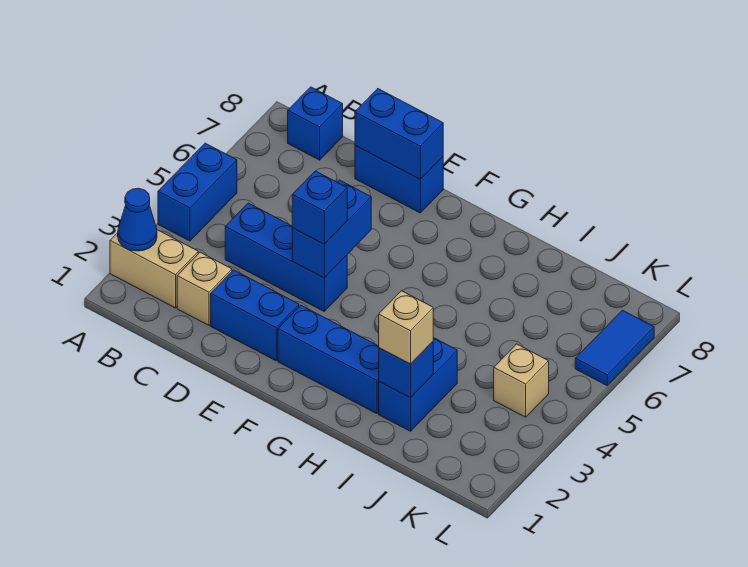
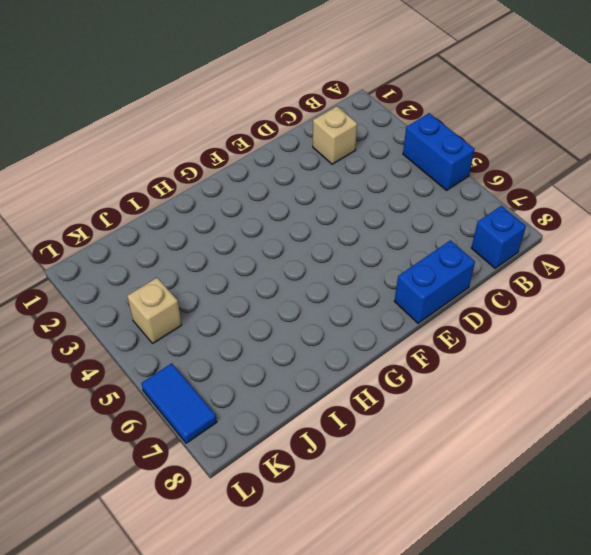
none -> tan brick A2:B2 level 1
none -> blue brick C4:E4 level 1
none -> blue brick D2:E2 level 1

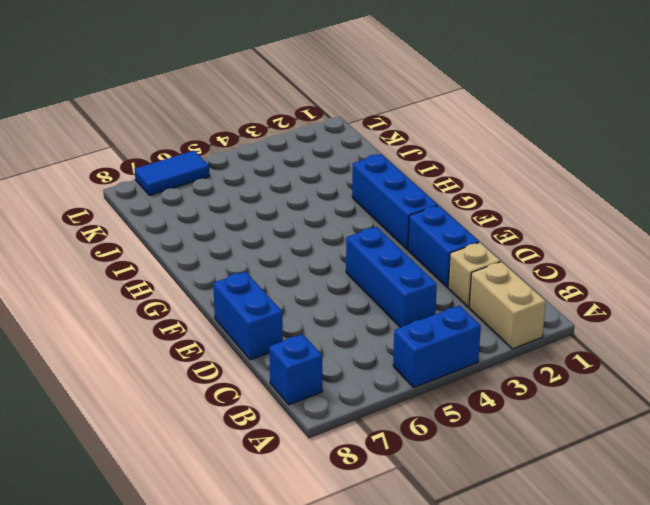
none -> blue brick I2:I3 level 1
none -> tan brick K4 level 1
none -> blue cone A2 level 2

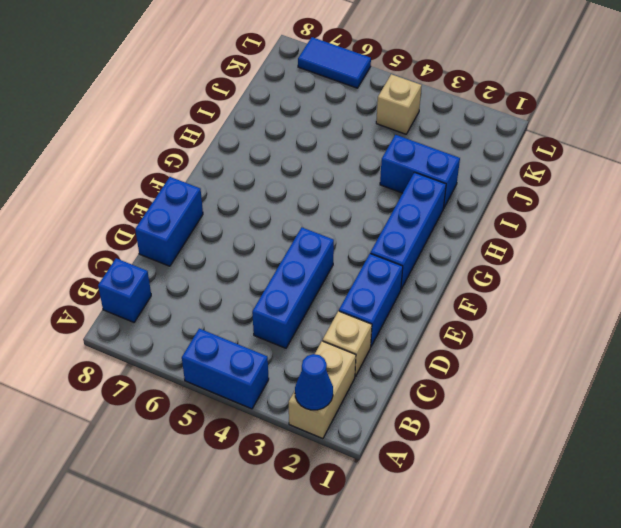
none -> blue brick D8:E8 level 2
none -> blue brick E4:E5 level 2
none -> blue brick I2 level 2

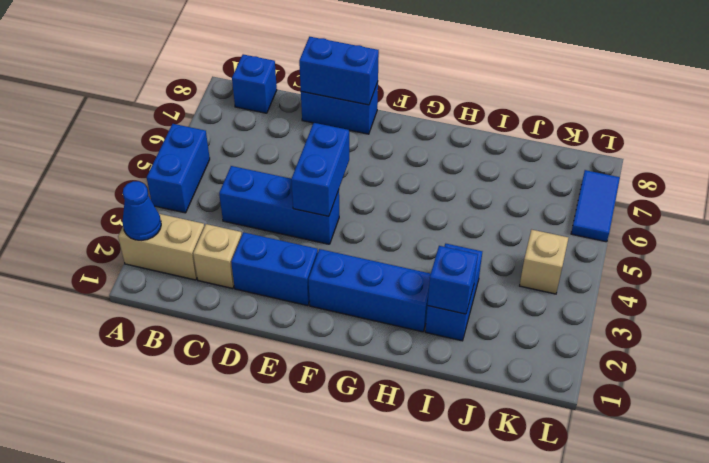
none -> blue brick E4 level 3
none -> tan brick I2 level 3

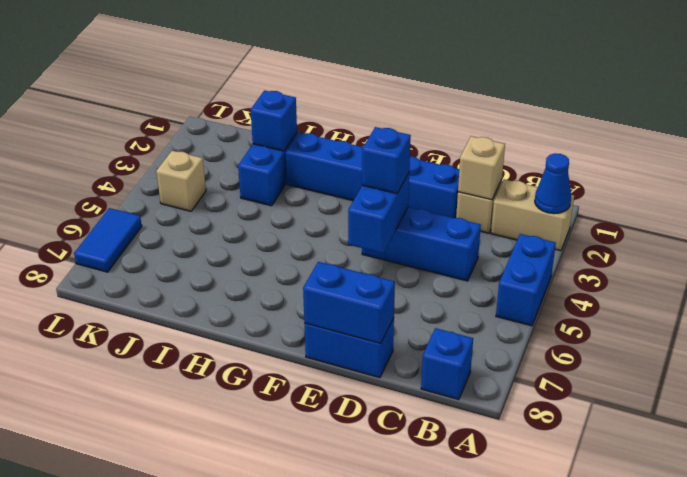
tan brick C2 level 2 -> tan brick I2 level 3

